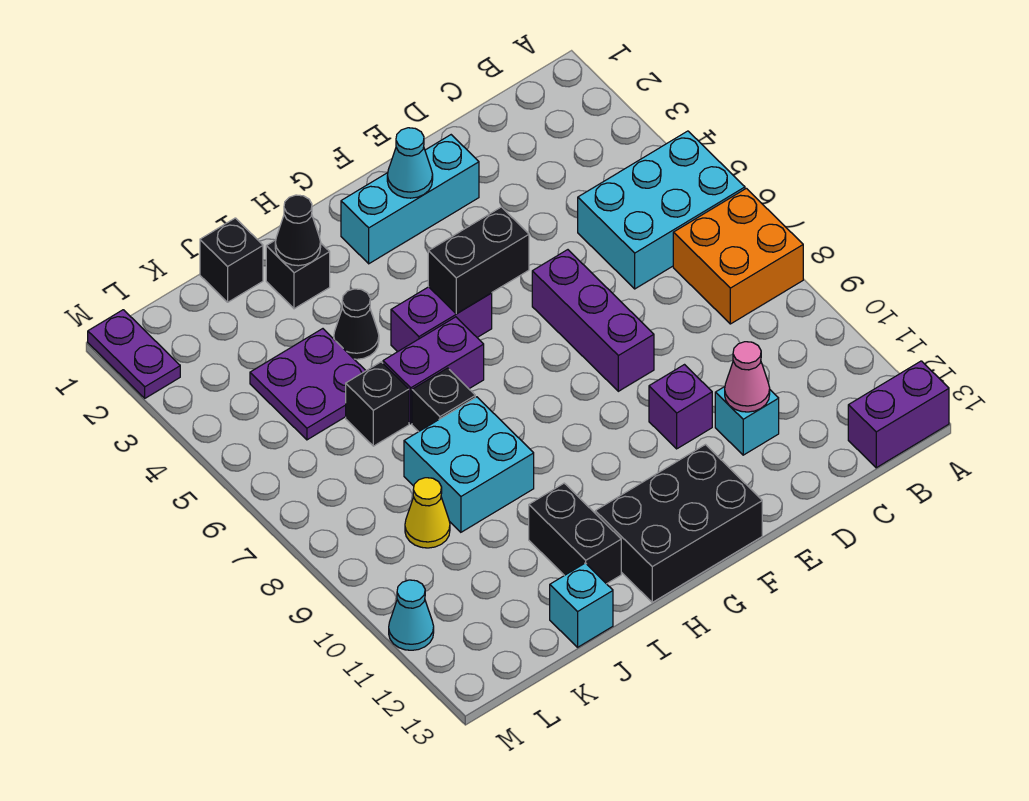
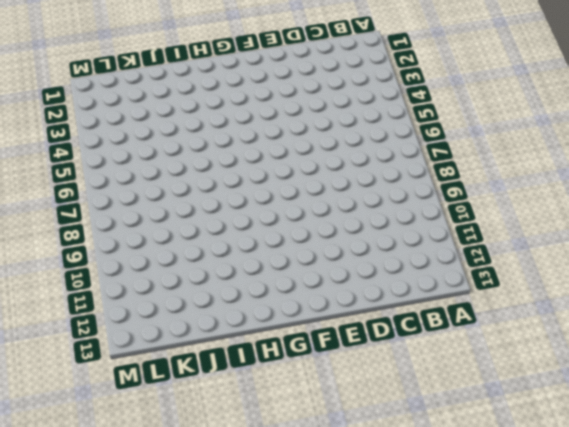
none -> cyan brick A5:C6 level 1
none -> orange brick A7:B8 level 1
none -> purple brick A13:B13 level 1

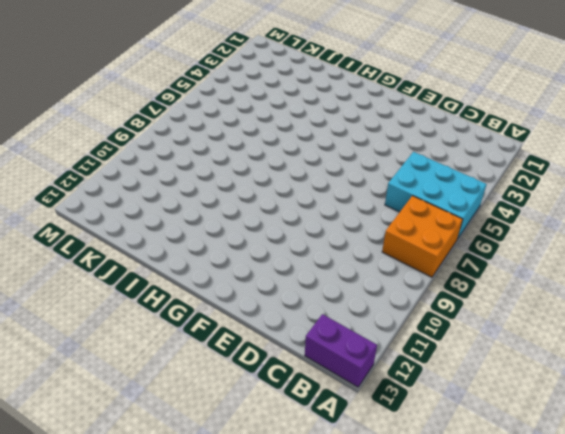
none -> cyan brick D11 level 1
none -> cyan brick E2:G2 level 1
none -> purple brick E6:E8 level 1

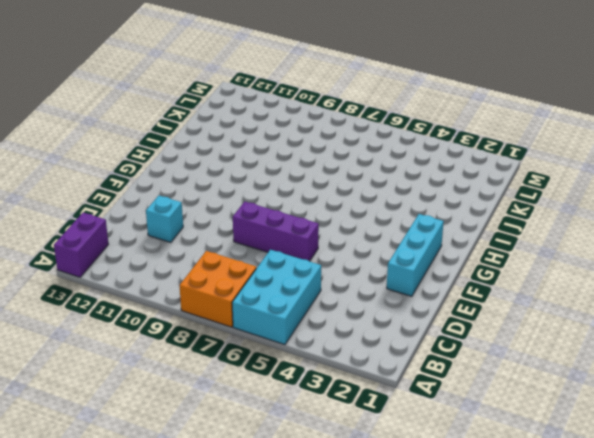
none -> purple brick E10 level 1
none -> black brick F12:H13 level 1
none -> purple brick G5:H5 level 1

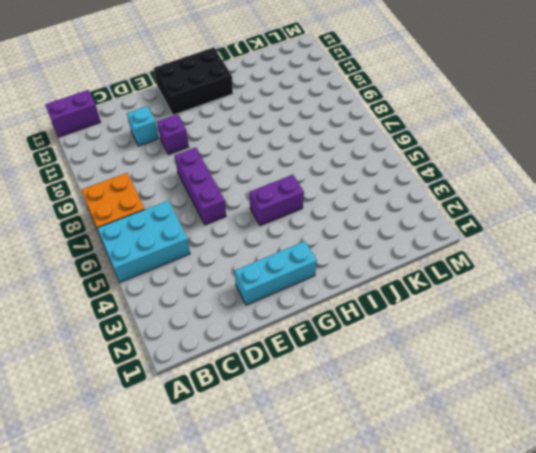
none -> purple brick H6:I6 level 1
none -> black brick I2 level 1
none -> black cone I4 level 1

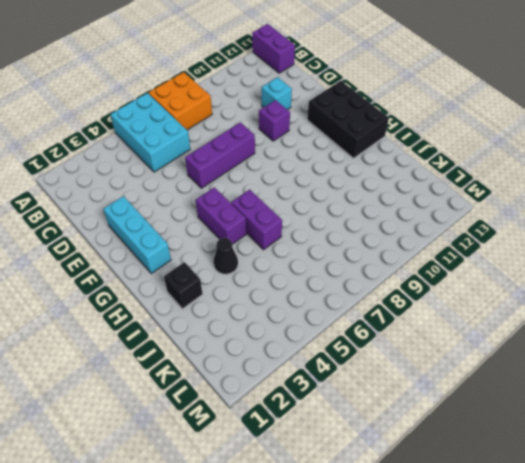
none -> black brick I7 level 1
none -> cyan brick I8:J9 level 1
none -> black brick I11:I12 level 1

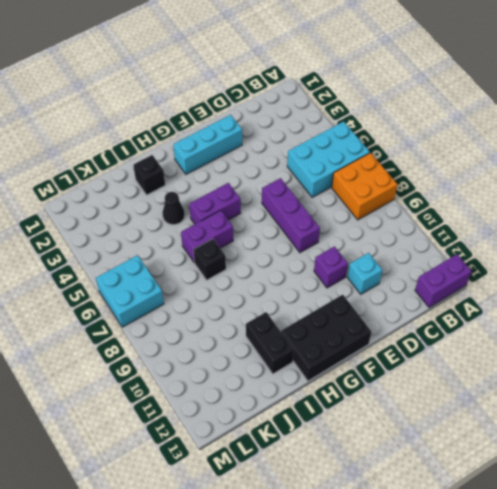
cyan brick L6:M7 level 1 -> cyan brick I8:J9 level 1
none -> black brick J1 level 1
none -> purple plate J4:K5 level 1
none -> black brick J6 level 1

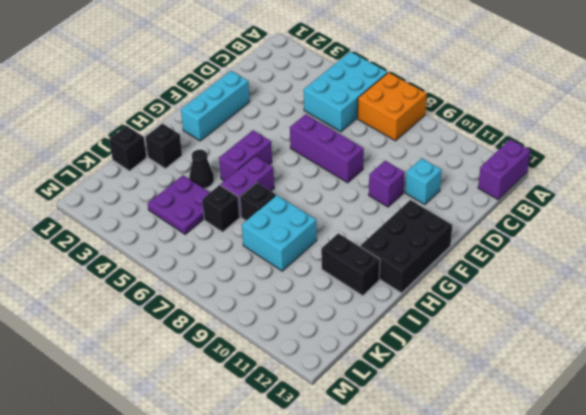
none -> cyan brick J13 level 1
none -> yellow cone K9 level 1
none -> purple plate M1:M2 level 1

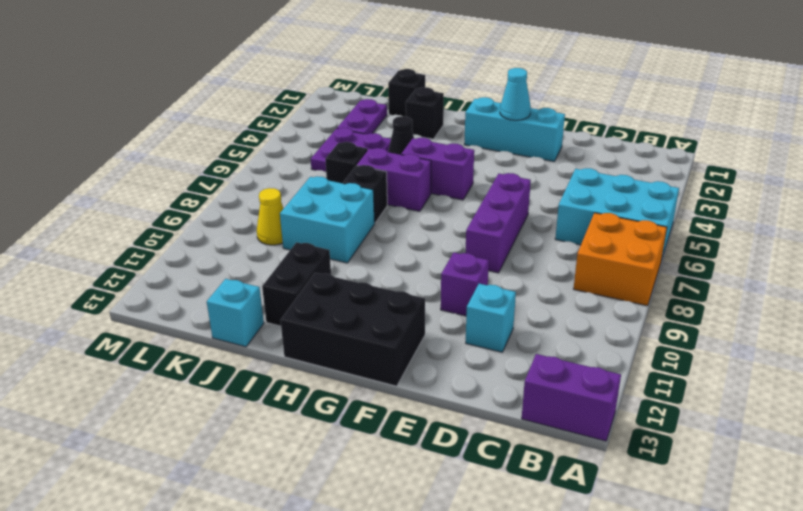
purple plate K2:K3 level 1 -> purple plate M1:M2 level 1
none -> cyan cone M11 level 1
none -> pink cone D11 level 2
none -> black brick F5:G5 level 2

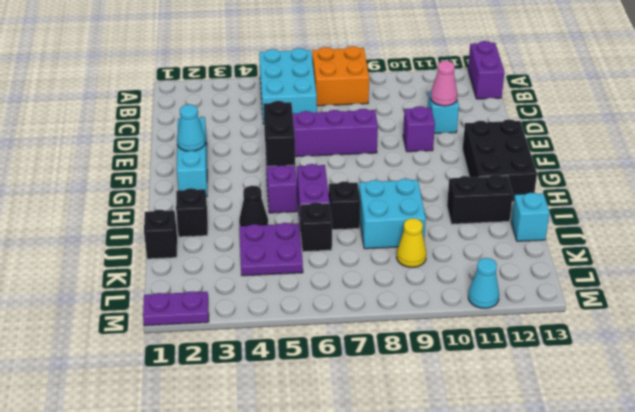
none -> black cone I2 level 2

